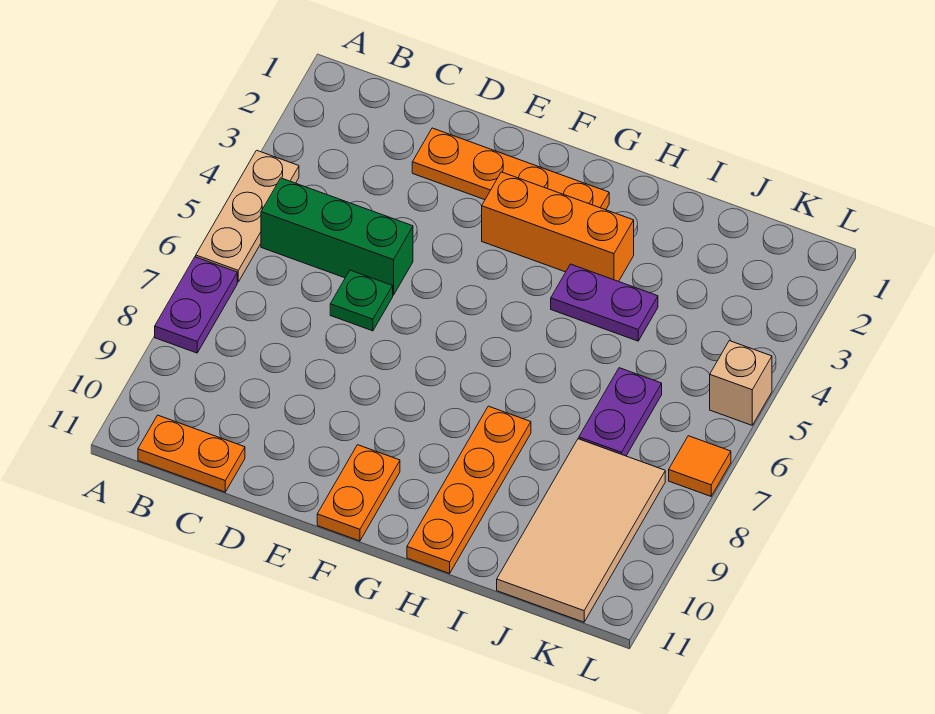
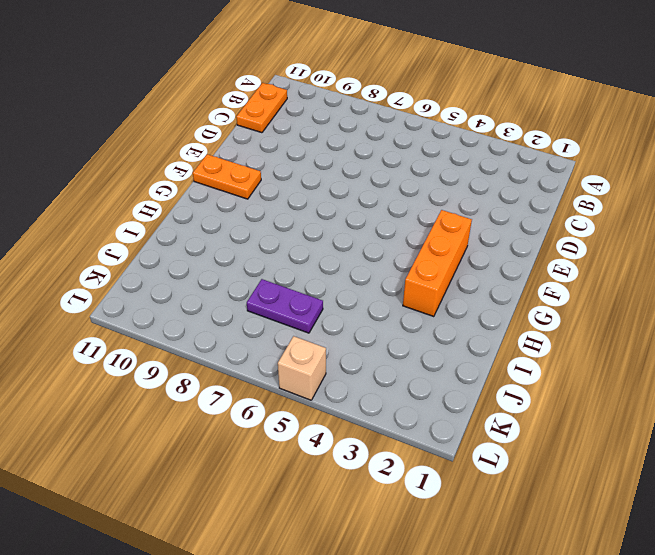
none -> tan plate A4:A6 level 1
none -> purple plate A7:A8 level 1
none -> green brick B5:D5 level 1

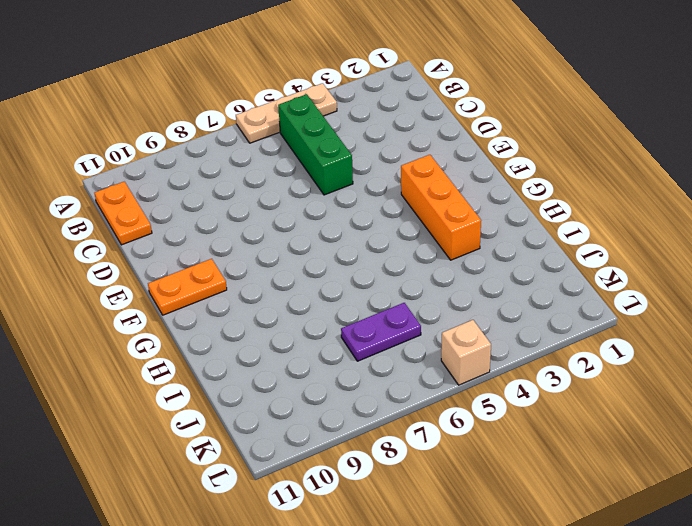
none -> purple plate A7:A8 level 1
none -> orange plate D2:G2 level 1
none -> green plate D6 level 1

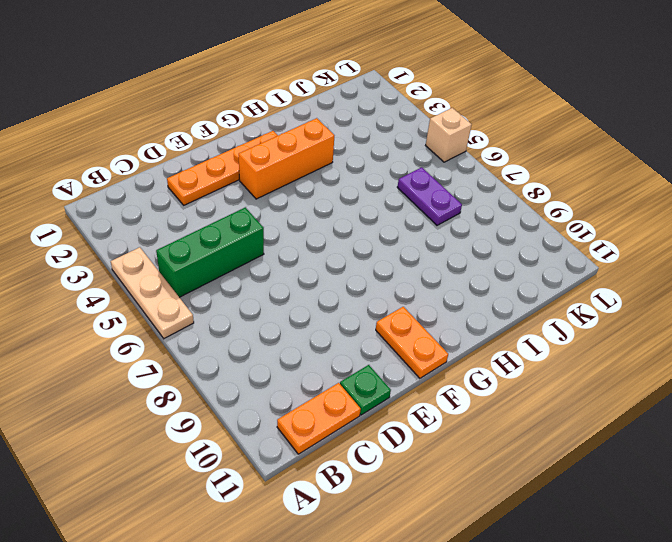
green plate D11 level 1 -> green plate D6 level 1
none -> purple plate A7:A8 level 1
none -> purple plate H4:I4 level 1
none -> orange plate H8:H11 level 1

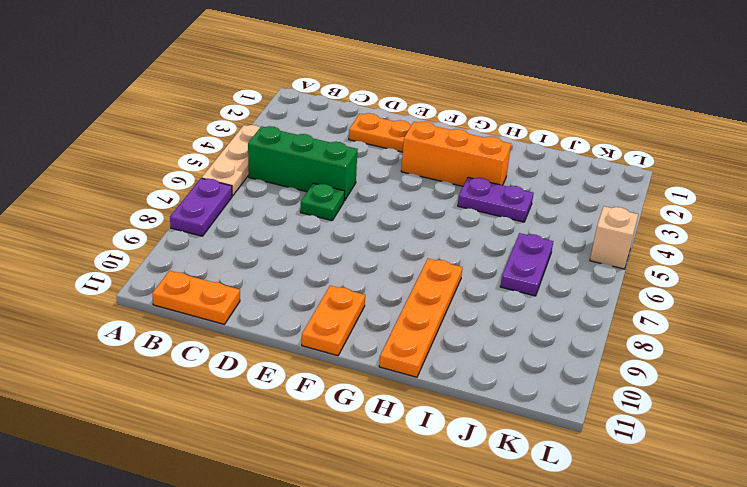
none -> tan tile J8:K11 level 1
none -> orange tile L7 level 1

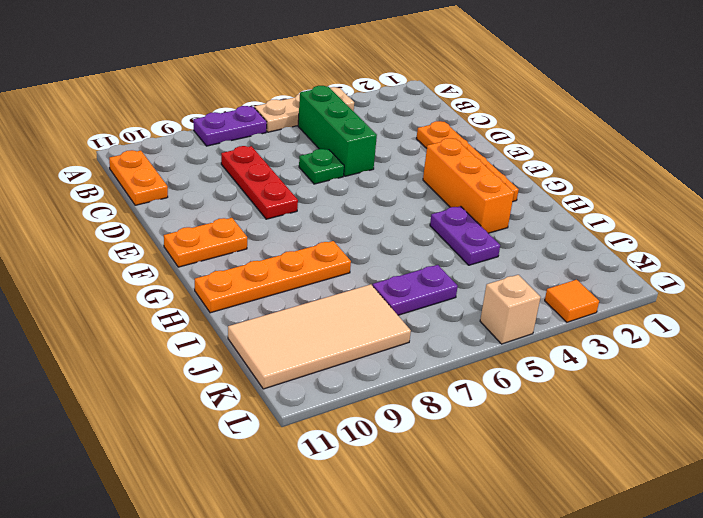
red plate C8:E8 level 1 -> none
orange tile L3 level 1 -> orange tile L7 level 1

